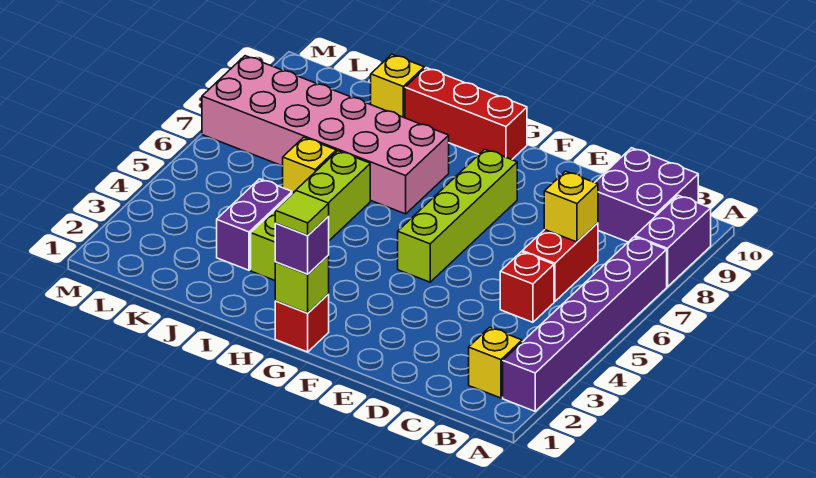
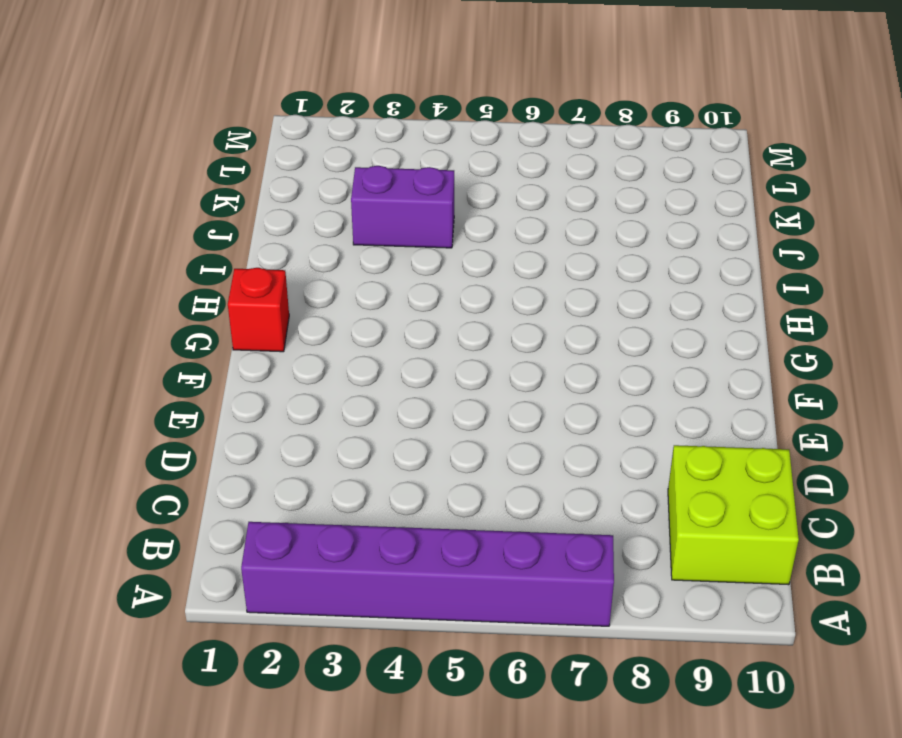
lime brick B9:C10 level 1 -> purple brick B9:C10 level 1
none -> purple brick A8:A9 level 1
none -> yellow brick B2 level 1
none -> red brick C5 level 1

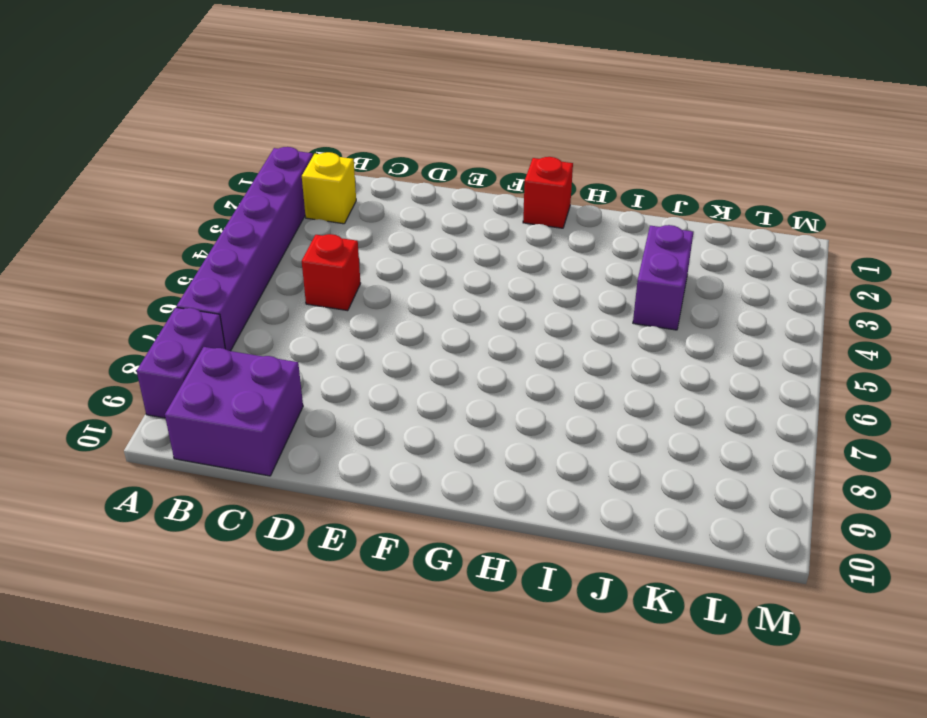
none -> red brick C6:C7 level 1
none -> lime brick F5:F8 level 1
none -> red brick G10:I10 level 1

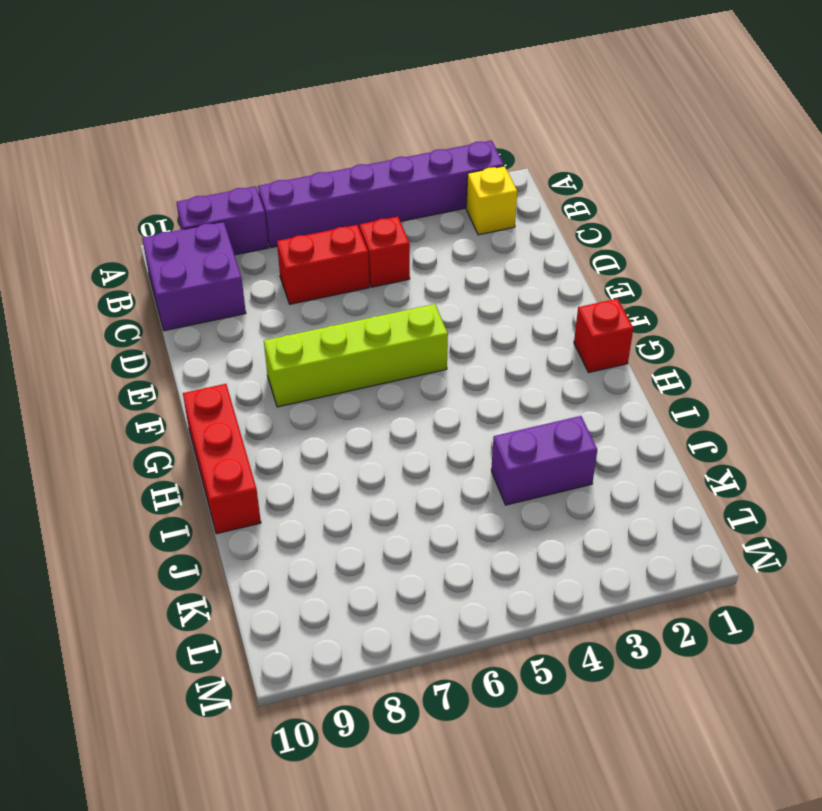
none -> pink brick H7:M8 level 1
none -> lime brick I3:I6 level 1
none -> yellow brick J6 level 1

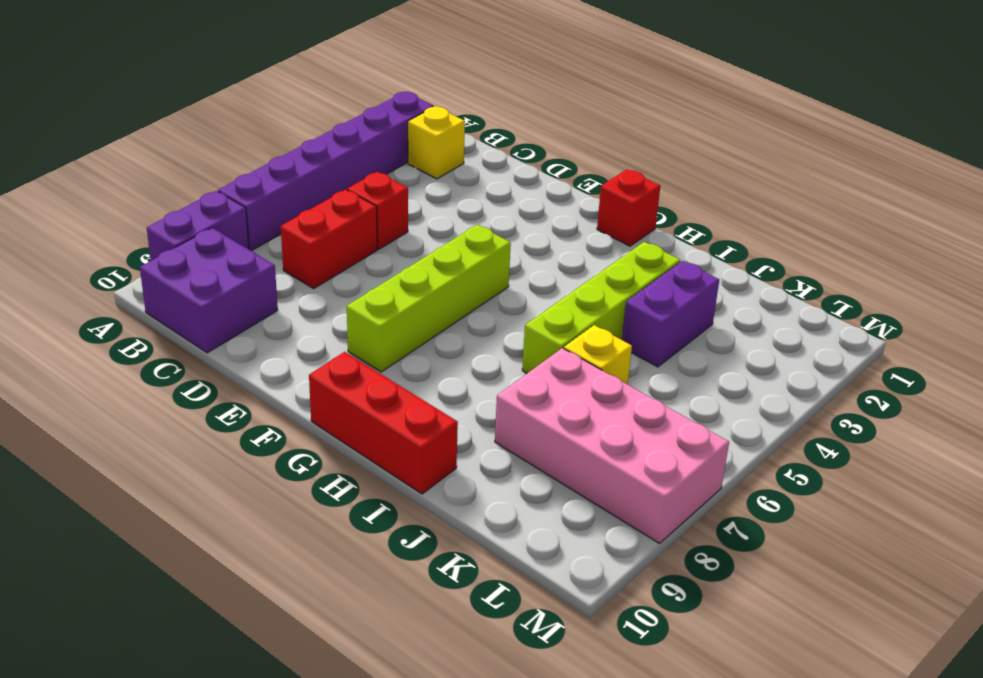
pink brick J7:M8 level 1 -> pink brick H7:M8 level 1
none -> yellow brick J10 level 1
none -> yellow brick C7 level 2
none -> lime brick G1 level 2

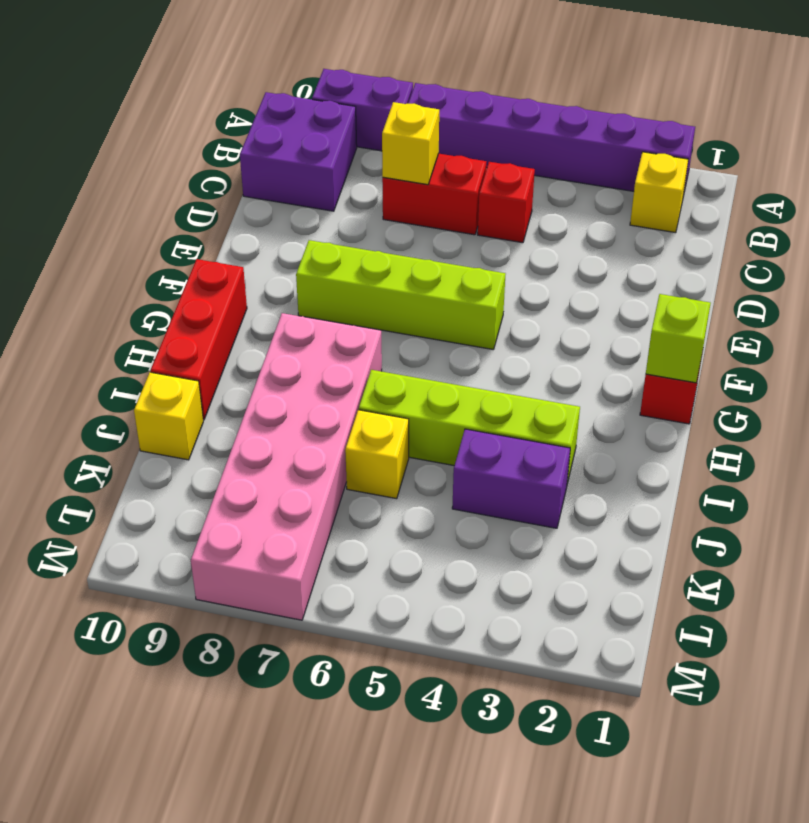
none -> purple brick G1 level 3
none -> lime tile G1 level 4

